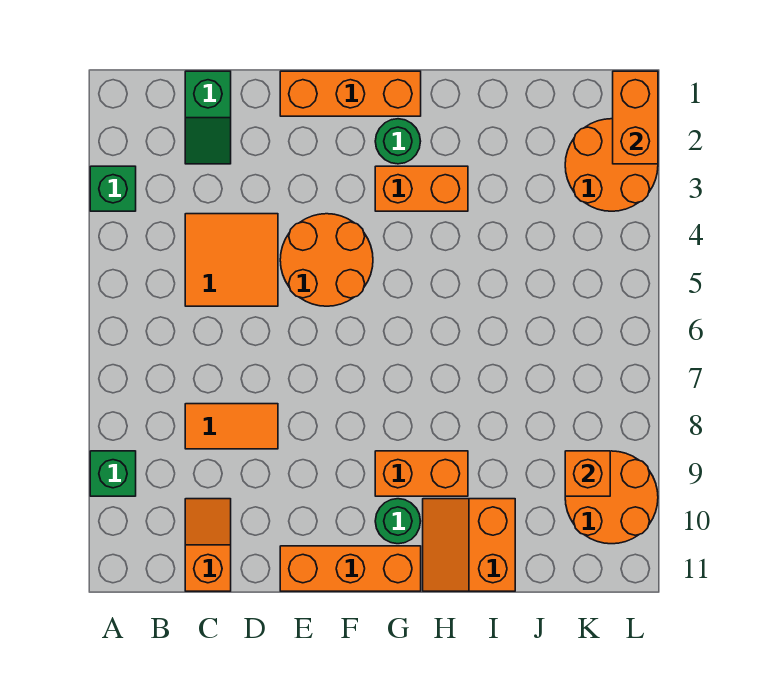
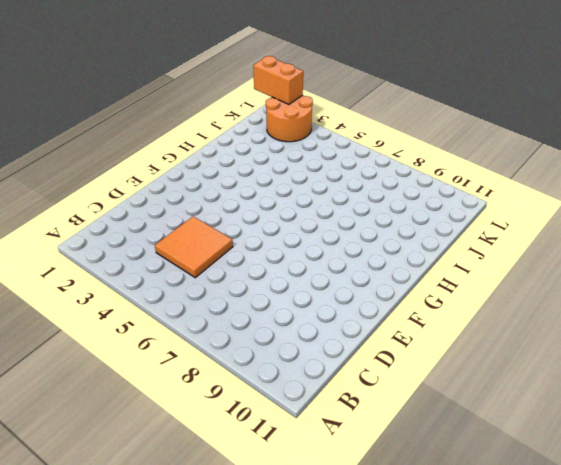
none -> green brick A3 level 1
none -> green brick A9 level 1
none -> green slope C1:C2 level 1 top 1

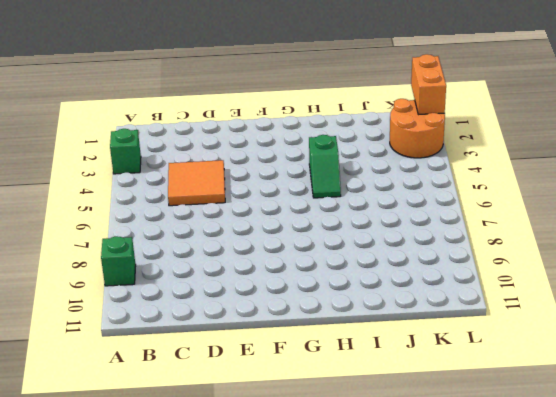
green slope H4:H5 level 1 top 4 -> green slope C1:C2 level 1 top 1
none -> orange tile C8:D8 level 1
none -> orange slope C10:C11 level 1 top 11
none -> orange brick E1:G1 level 1

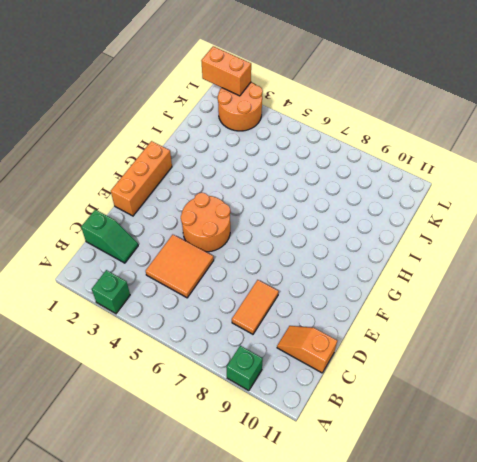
none -> orange brick E11:G11 level 1
none -> green round brick G2 level 1
none -> orange brick G3:H3 level 1

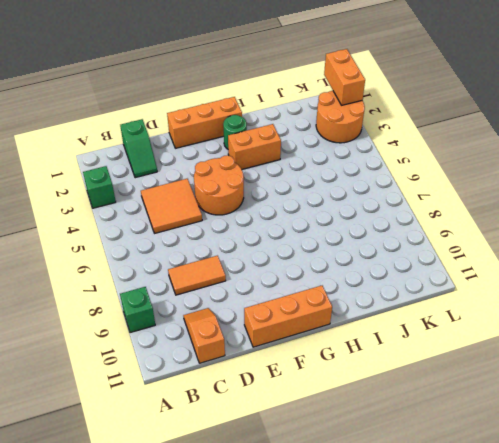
none -> orange brick G9:H9 level 1
none -> green round brick G10 level 1
none -> orange slope H10:I11 level 1 top I

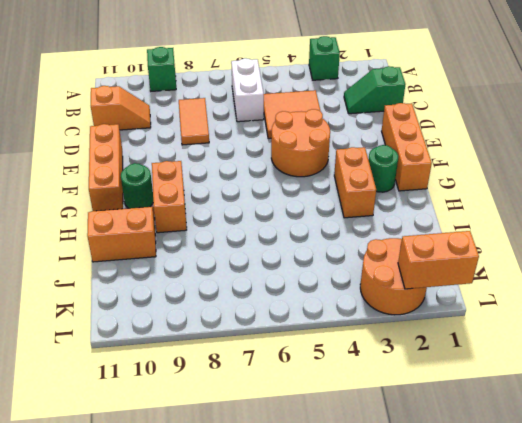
white brick B6:C6 level 1 -> none
none -> orange round brick K9:L10 level 1
none -> orange brick K9 level 2

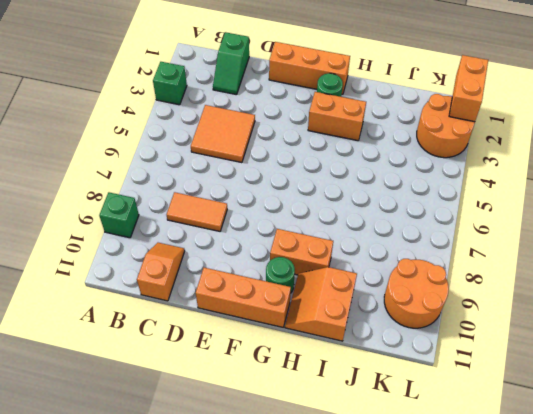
none -> orange round brick E4:F5 level 1
none -> orange brick K9 level 2

